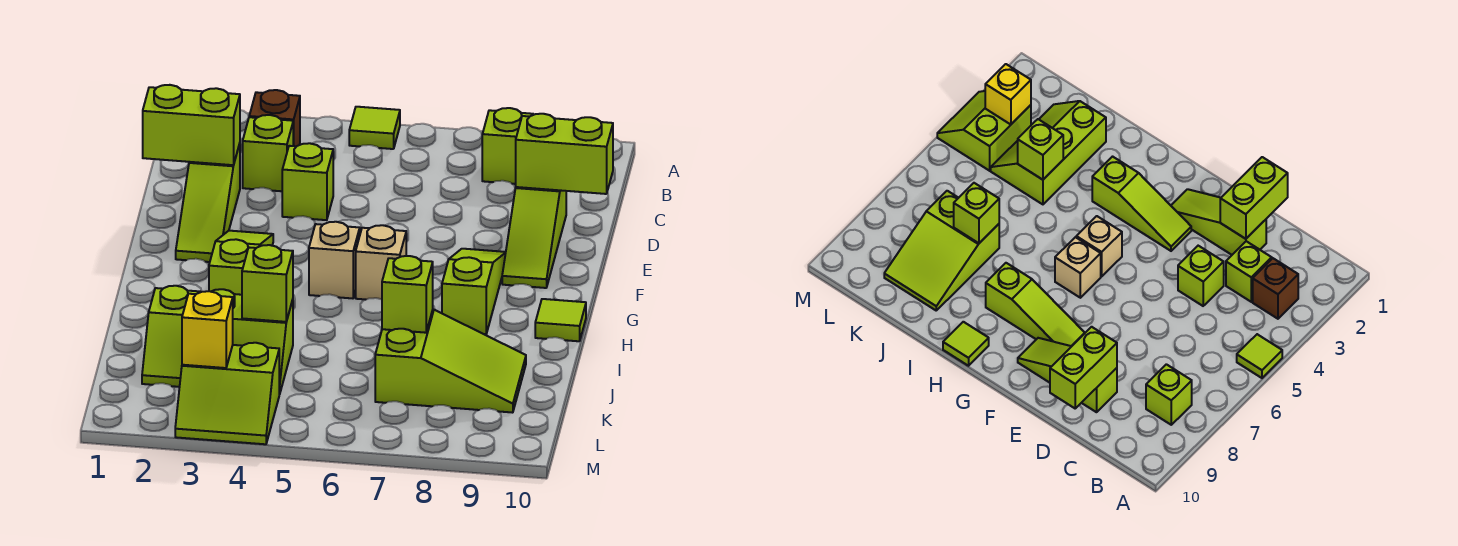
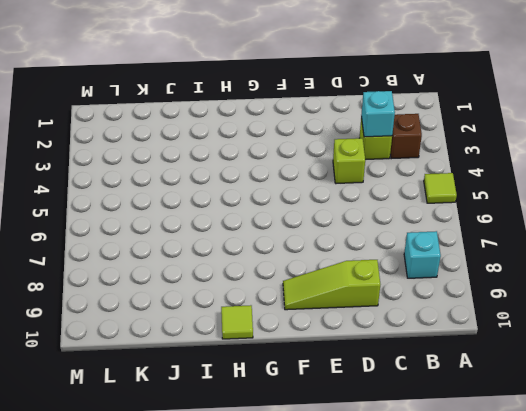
cyan brick B8 level 1 -> lime brick B8 level 1
cyan brick C3 level 2 -> none
none -> lime slope D2:F2 level 1 top D
none -> lime slope F3:H3 level 1 top H
none -> lime slope F8:H8 level 1 top H

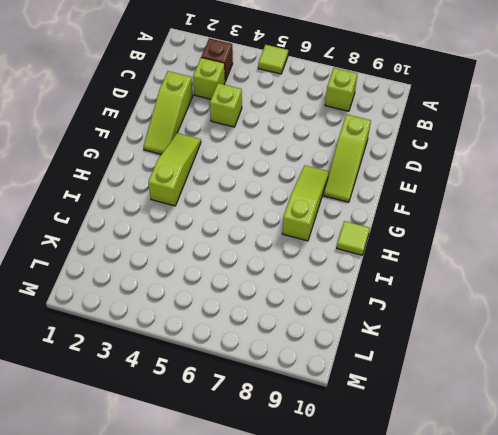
none -> tan brick G5 level 1
none -> tan brick G6 level 1
none -> lime slope J2:K4 level 1 top J

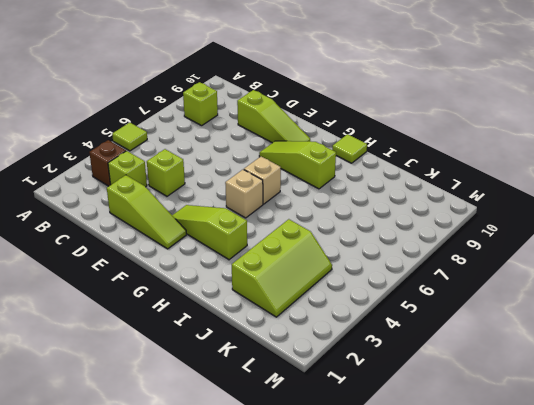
none -> lime slope J7:K9 level 1 top 7
none -> lime slope L3:M4 level 1 top L
none -> lime brick D1:D2 level 2

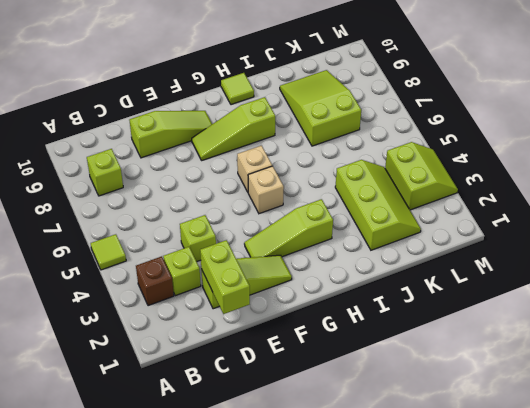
none -> lime brick D9:D10 level 2
none -> lime brick J4 level 2
none -> lime brick J7 level 2

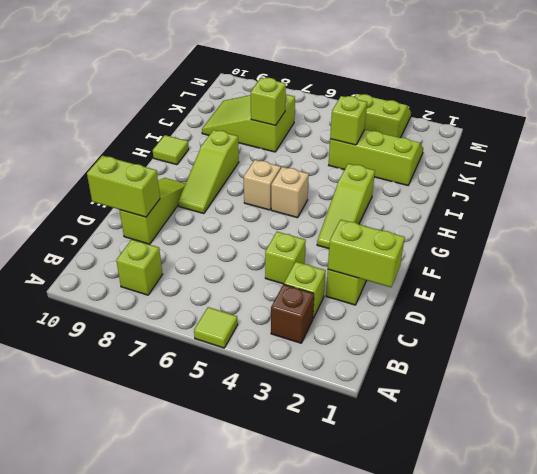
none -> yellow brick L3 level 2

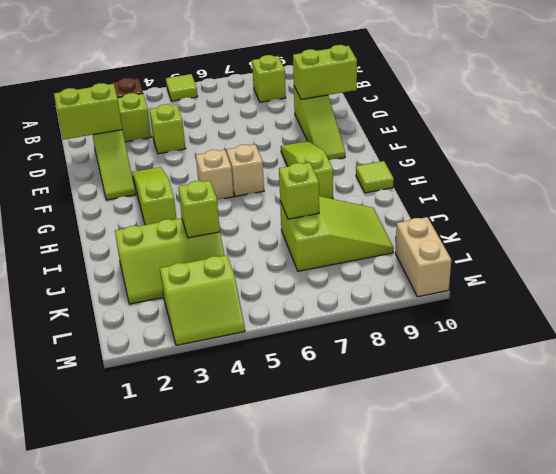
tan brick L10:M10 level 1 -> none
none -> yellow brick L3 level 2

